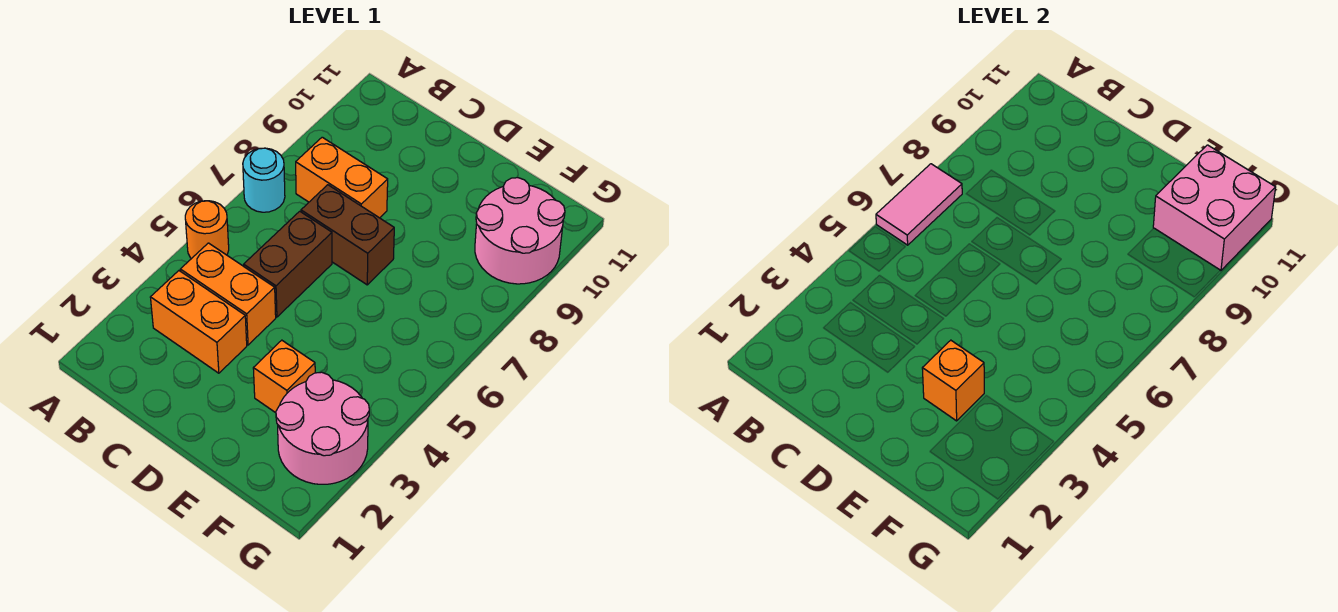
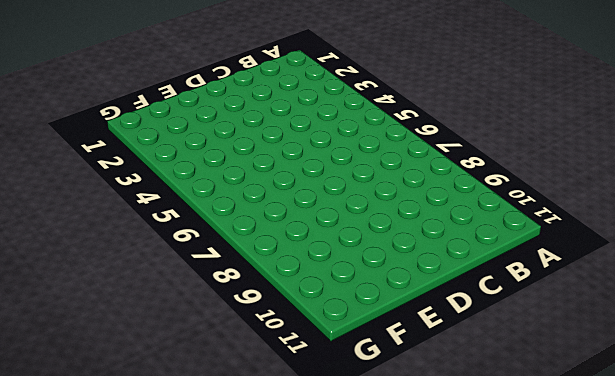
none -> orange round brick A5 level 1
none -> cyan round brick A7 level 1
none -> orange brick B3:C3 level 1

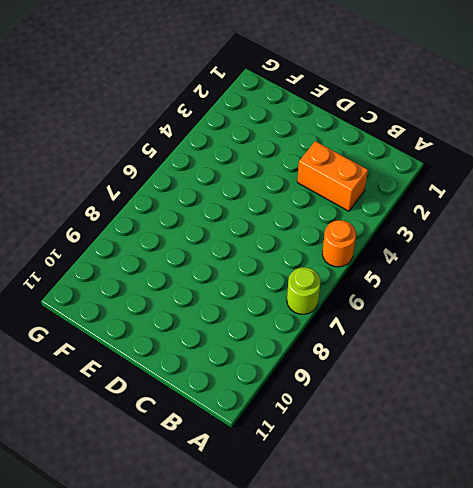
lime round brick A7 level 1 -> cyan round brick A7 level 1
none -> orange brick B4:C4 level 1
none -> orange brick B8:C8 level 1
none -> brown brick C5:C6 level 1

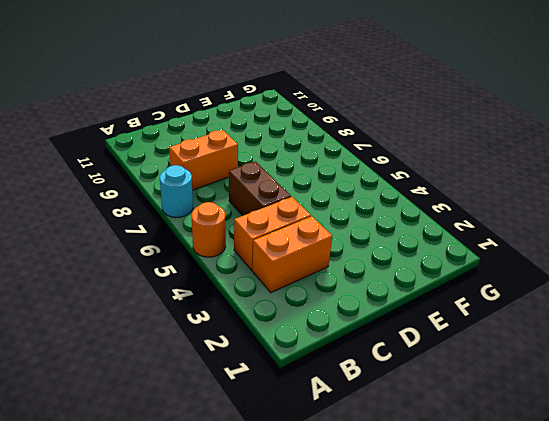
none -> brown brick C7:D7 level 1
none -> orange brick E3 level 1
none -> pink round brick F2:G3 level 1

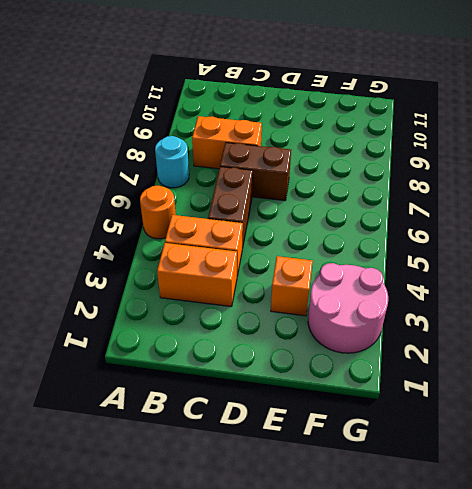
none -> pink round brick F9:G10 level 1
none -> pink tile A6:A7 level 2
none -> orange brick E3 level 2

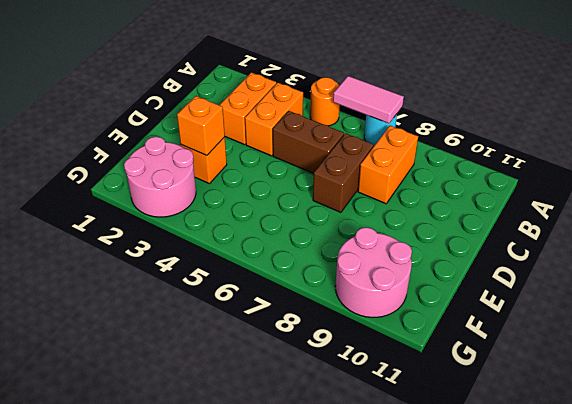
none -> pink brick F10:G11 level 2

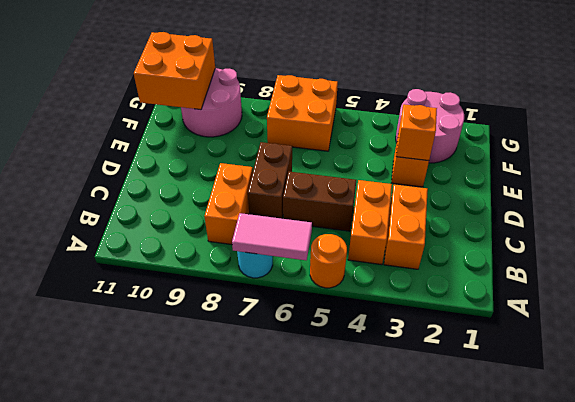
orange brick F6:G7 level 1 -> none
orange brick F10:G11 level 2 -> pink brick F10:G11 level 2

